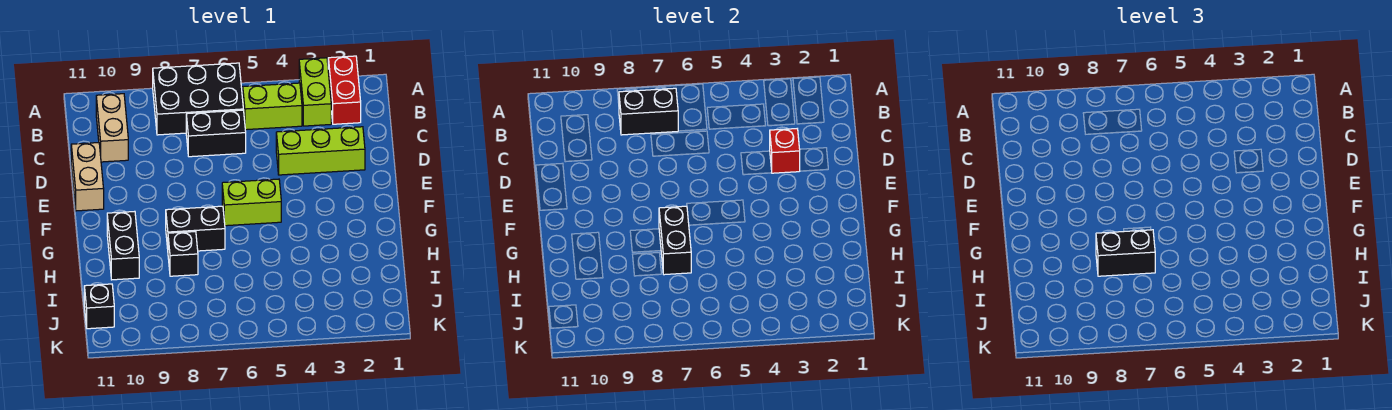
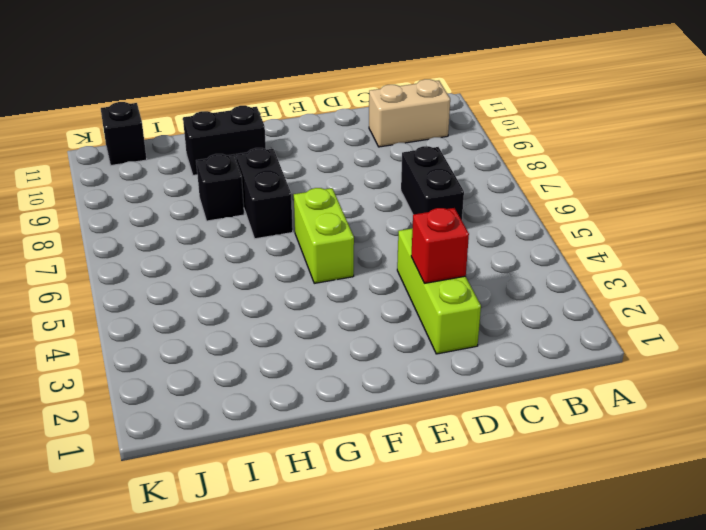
none -> red brick A2:B2 level 1
none -> lime brick A3:B3 level 1
none -> black brick A6:B8 level 1

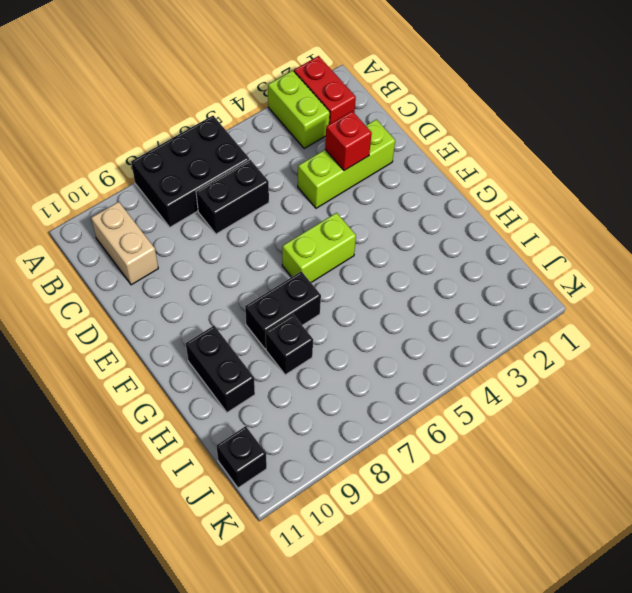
none -> lime brick B4:B5 level 1
none -> tan brick D11:E11 level 1
none -> black brick B7:B8 level 2

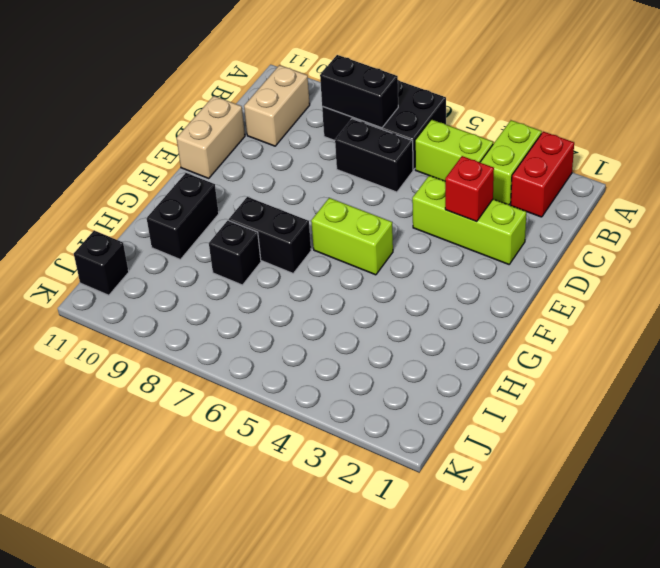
none -> black brick G7:H7 level 2
none -> black brick H7:H8 level 3

